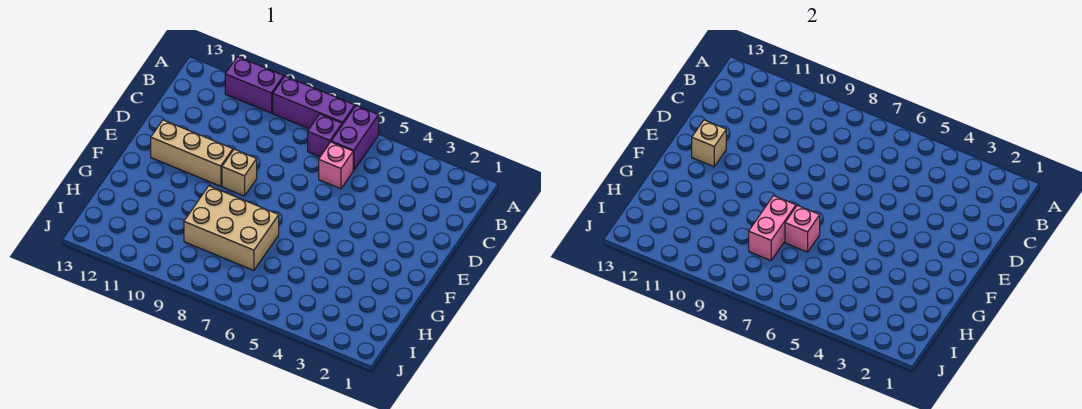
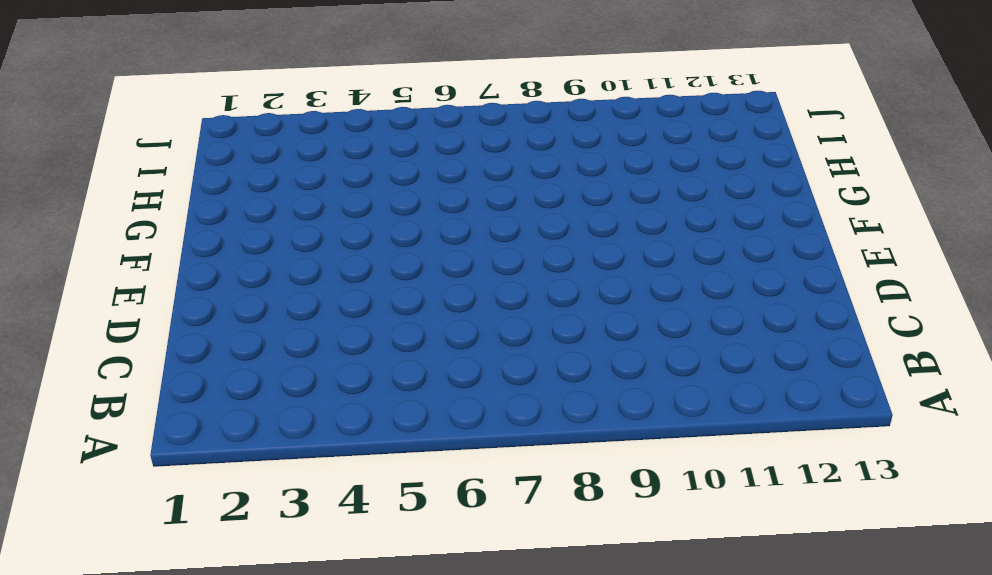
none -> purple brick A6:B6 level 1
none -> purple brick A7:A9 level 1

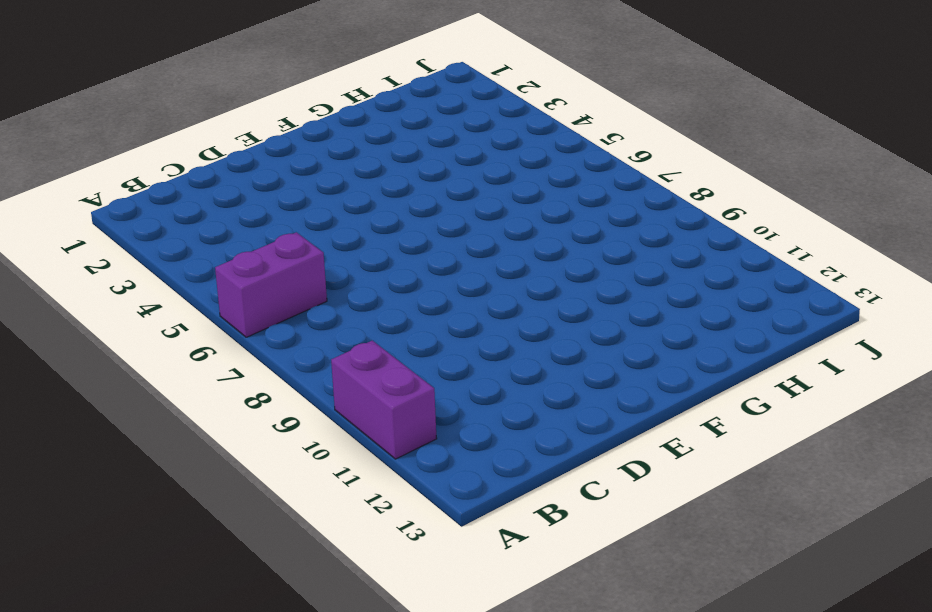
none -> purple brick A7:A9 level 1
none -> purple brick B7 level 1

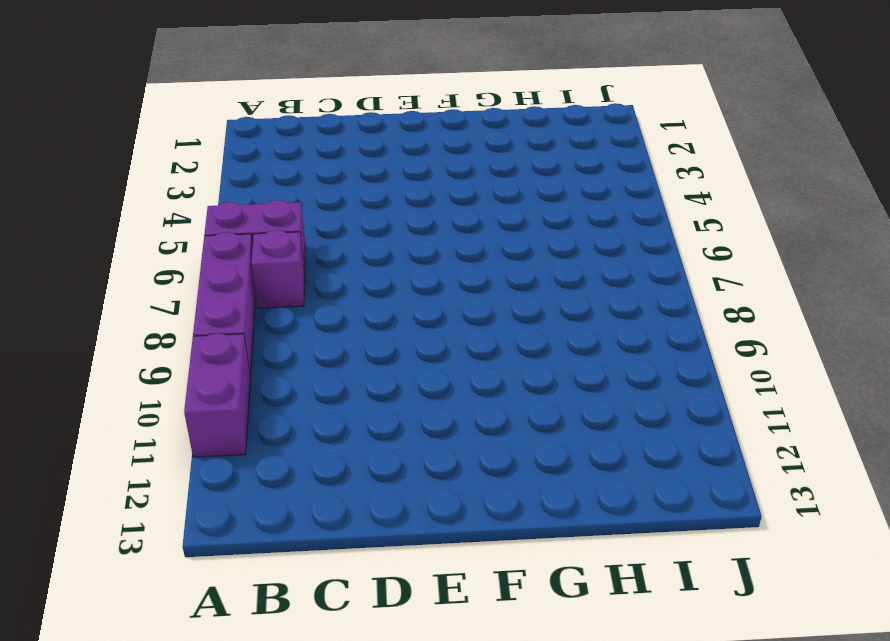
none -> pink brick C6 level 1
none -> tan brick E9 level 1

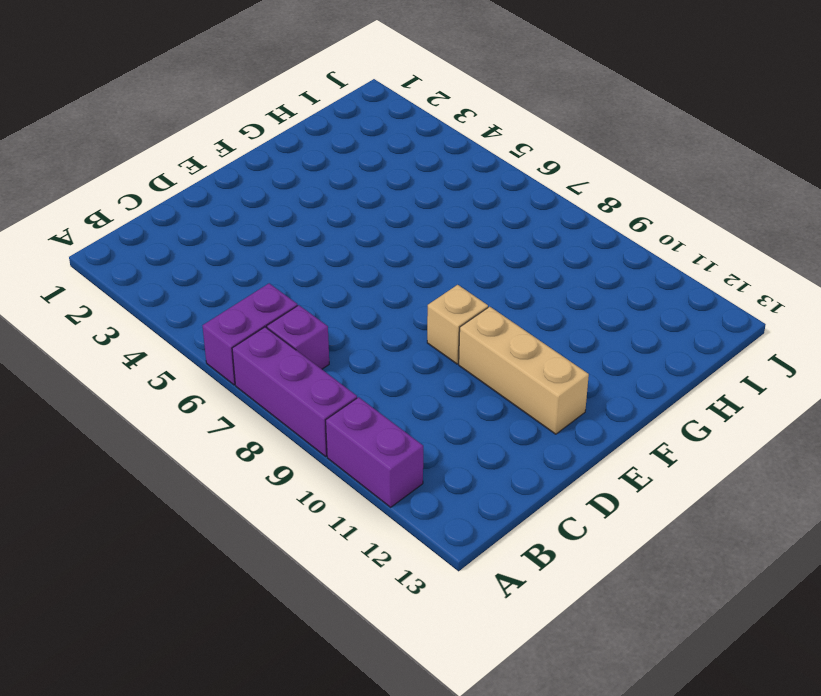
none -> pink brick C6 level 1
none -> tan brick G7:H9 level 1

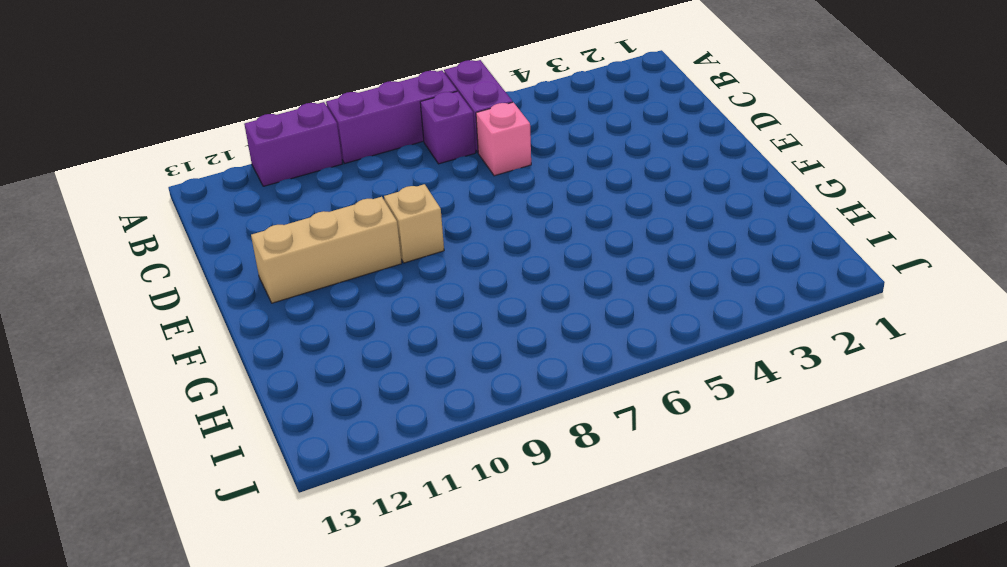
none -> tan brick G7:H9 level 1
none -> tan brick E12 level 2

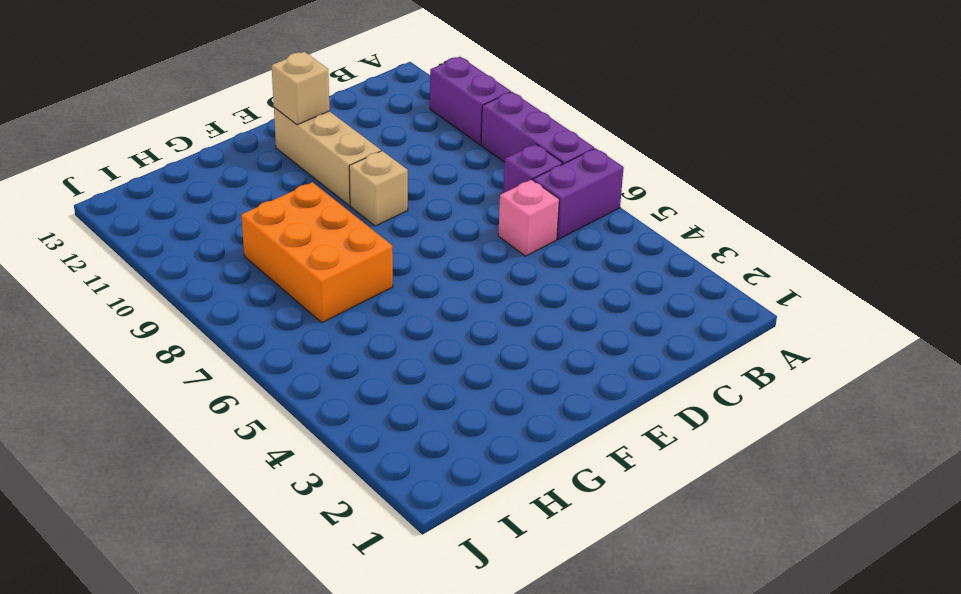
orange brick G7:H9 level 1 -> tan brick G7:H9 level 1
none -> pink brick G7 level 2
none -> pink brick G8:H8 level 2

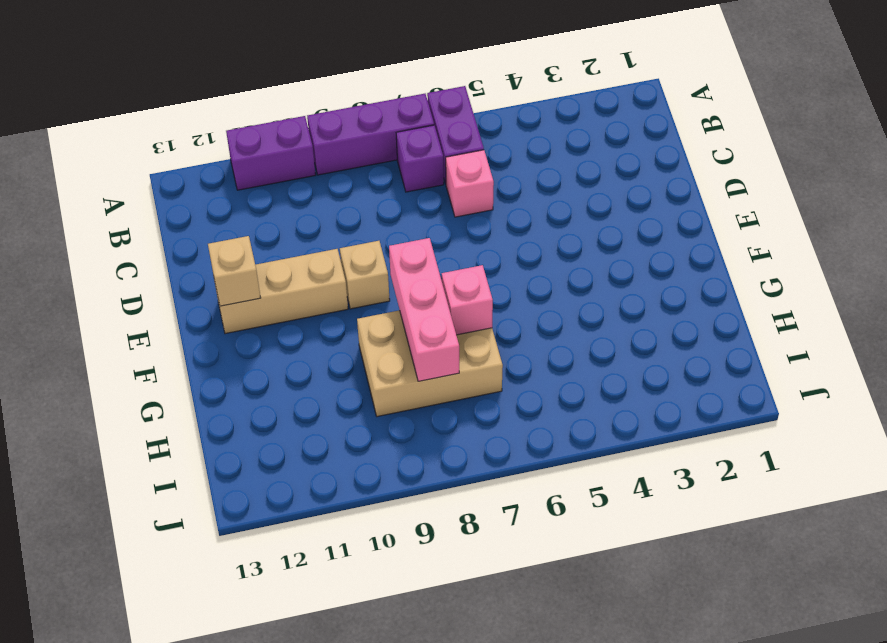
pink brick F8:H8 level 2 -> pink brick G8:H8 level 2

